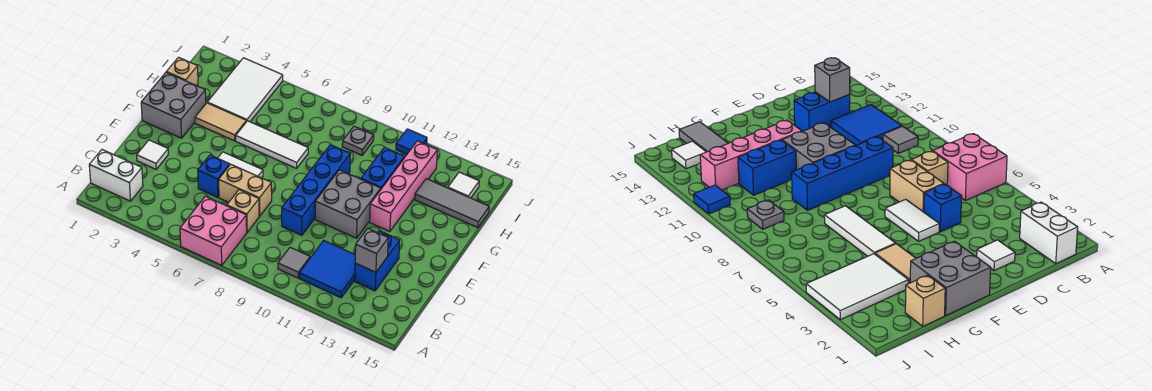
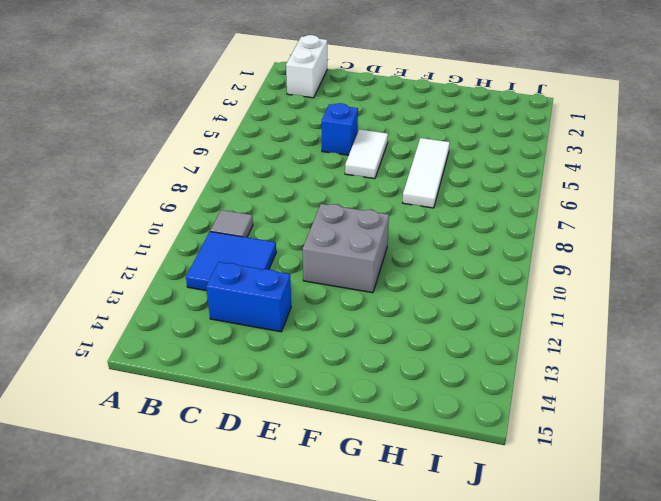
none -> pink brick A6:B7 level 1
none -> tan brick C7 level 1
none -> white tile D2 level 1

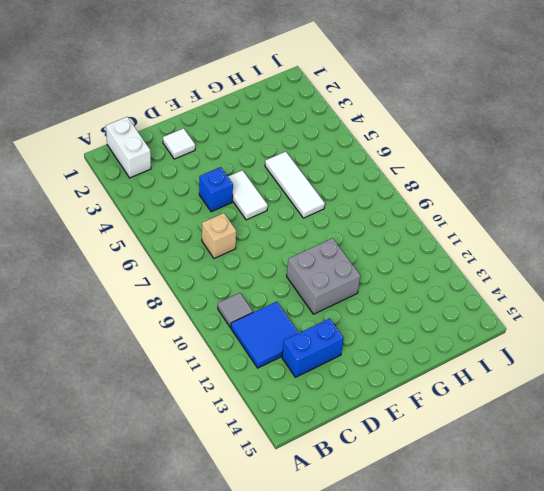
none -> pink brick A6:B7 level 1
none -> tan brick D6:D7 level 1
none -> blue brick D9:G9 level 1

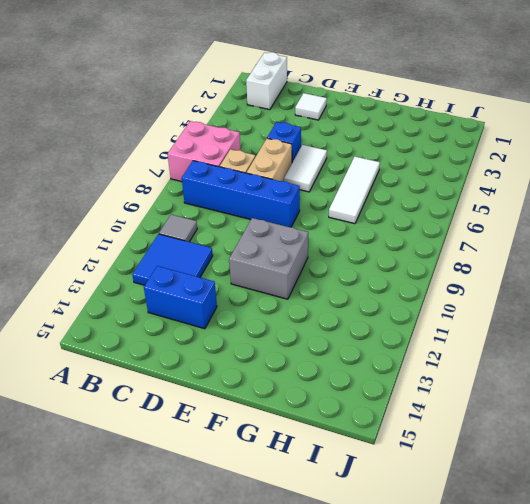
blue brick B8:E8 level 1 -> blue brick D9:G9 level 1
none -> grey brick F1:G2 level 1
none -> pink brick F12:I12 level 1
none -> tan tile G3:G4 level 1

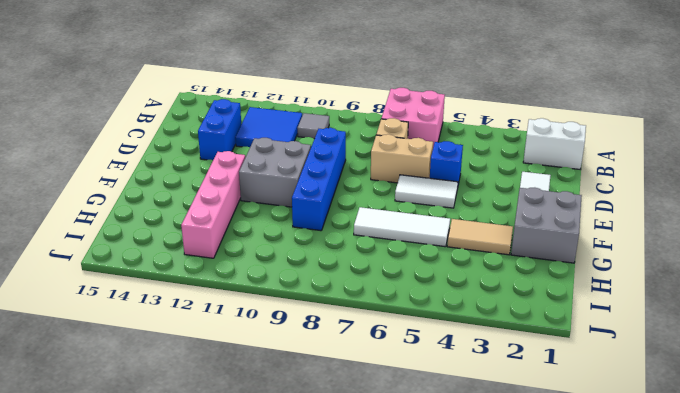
none -> blue brick G11:H11 level 1
none -> tan brick H1 level 1
none -> white tile H3:J4 level 1

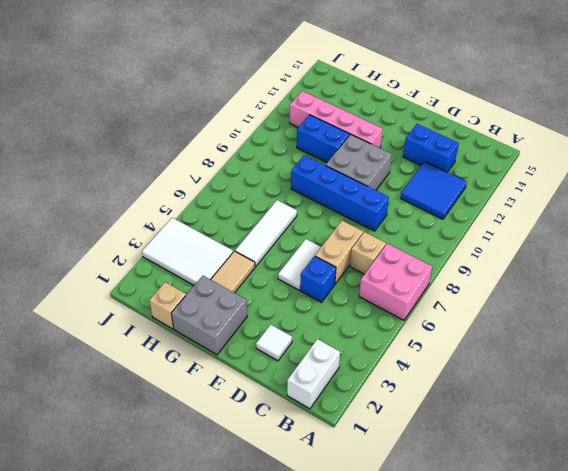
none -> grey tile B10 level 1
none -> grey tile H13:H15 level 1
none -> grey plate I9 level 1

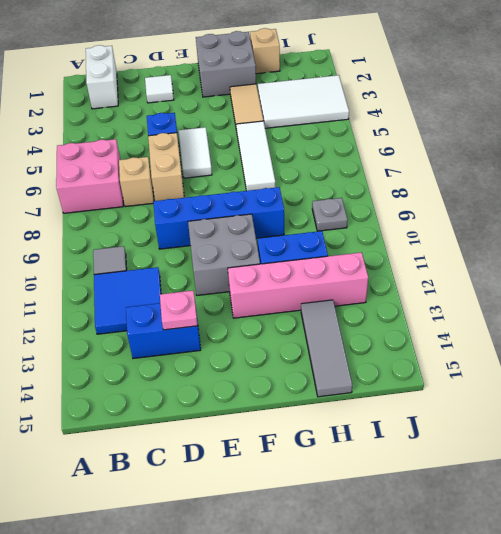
pink plate D13 level 2 -> none
none -> white tile I14 level 1
none -> blue tile J11 level 1
none -> grey brick C13 level 2

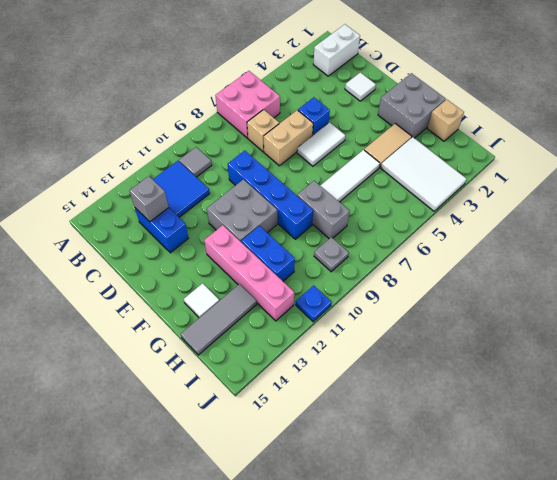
grey brick G8:H8 level 1 -> none
white tile G14 level 1 -> white tile I14 level 1
blue plate J11 level 1 -> blue tile J11 level 1

